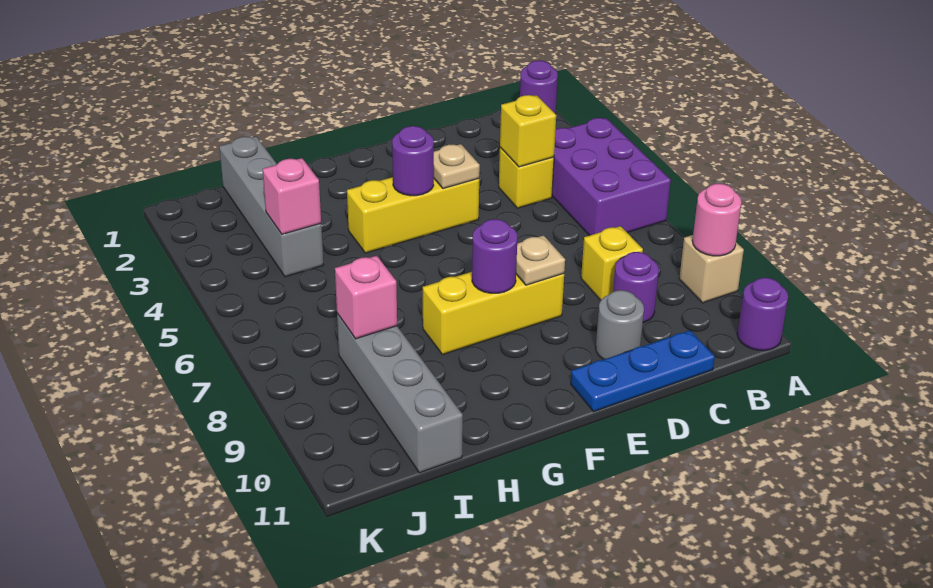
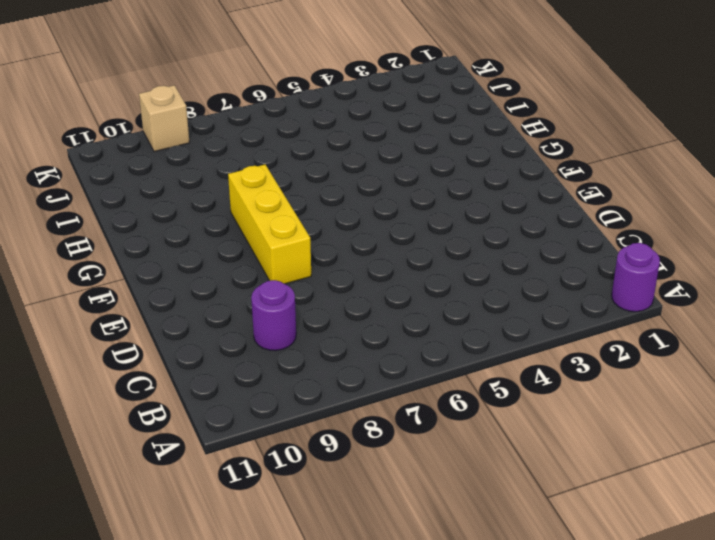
tan brick K9 level 1 -> tan brick A9 level 1
none -> purple brick A4:B6 level 1
none -> purple round brick A11 level 1
none -> yellow brick C4 level 1

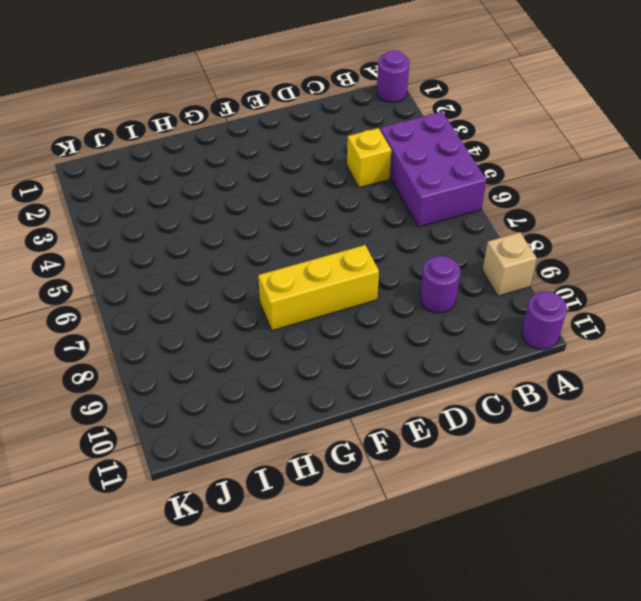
none -> yellow brick C8 level 1
none -> blue plate C11:E11 level 1
none -> grey round brick D10 level 1

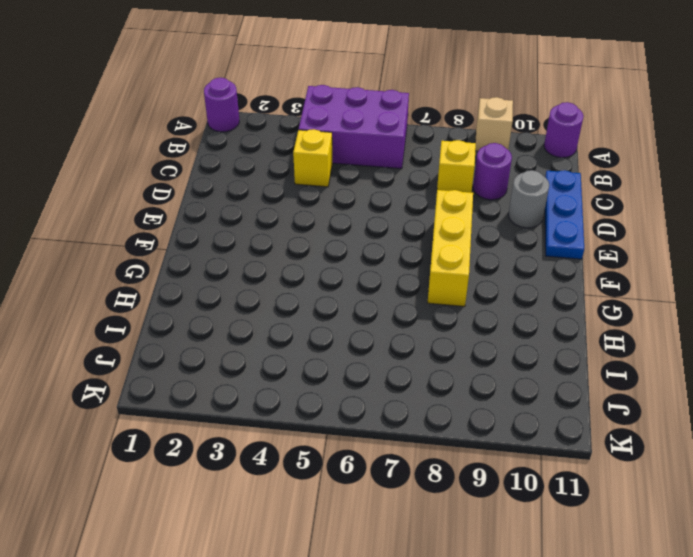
none -> yellow brick E4:G4 level 1
none -> grey brick I1:I4 level 1
none -> grey brick I8:I11 level 1

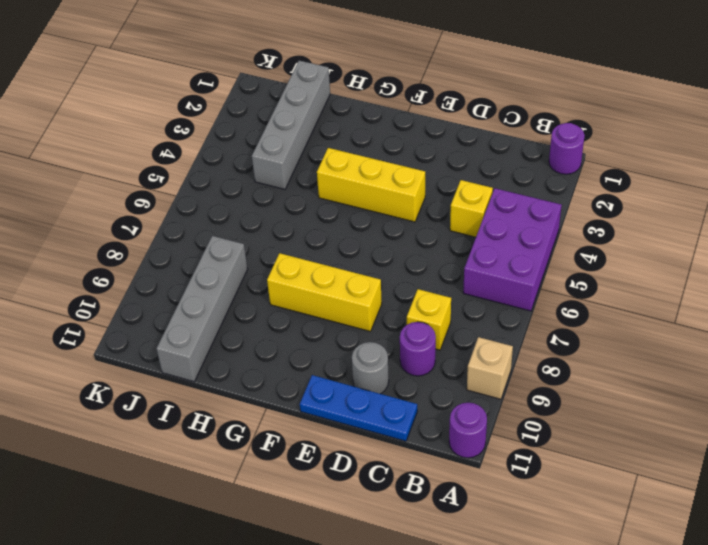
none -> pink round brick A9 level 2
none -> yellow brick C4 level 2
none -> tan plate E4 level 2

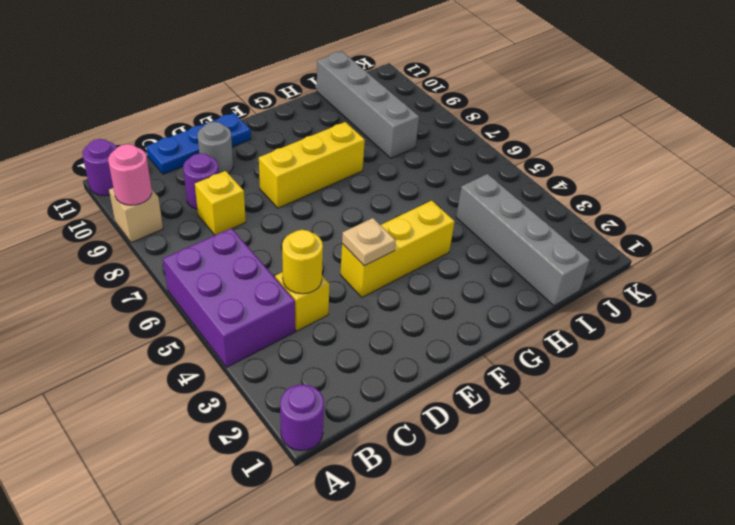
yellow round brick C4 level 2 -> yellow brick C4 level 2
none -> tan plate E8 level 2
none -> purple round brick F4 level 2
none -> purple round brick F8 level 2

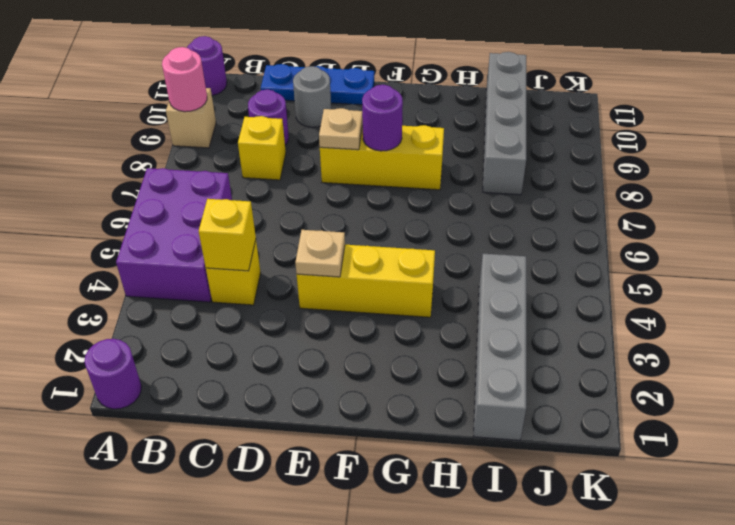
none -> purple round brick F4 level 2
none -> pink brick I4 level 2
none -> pink brick I8 level 2

